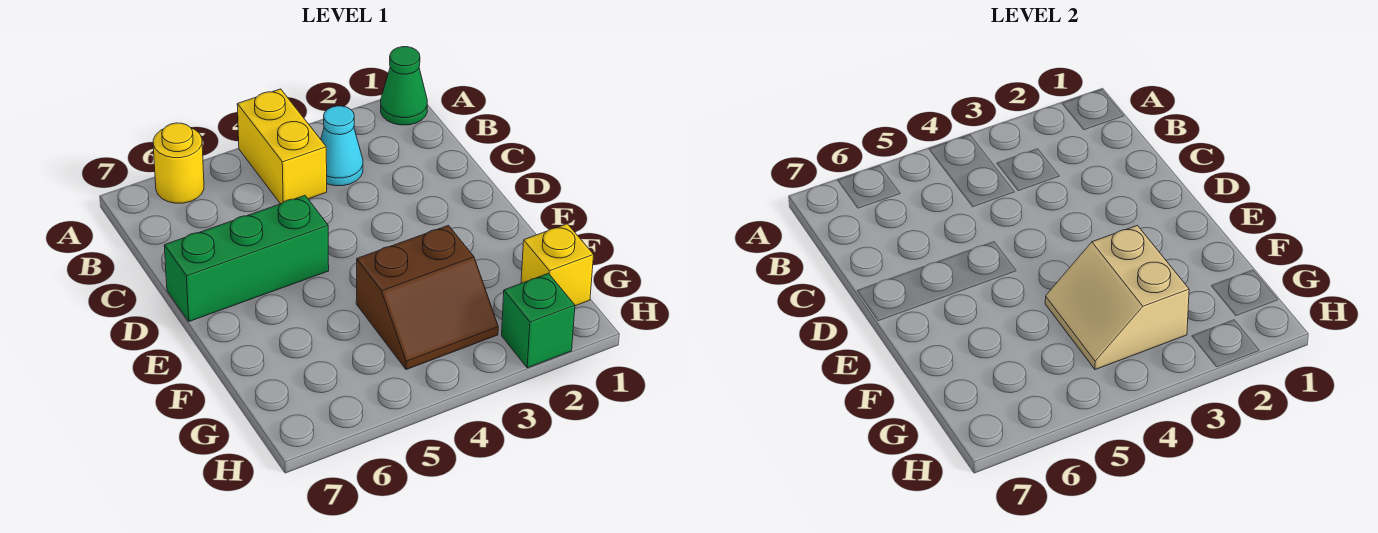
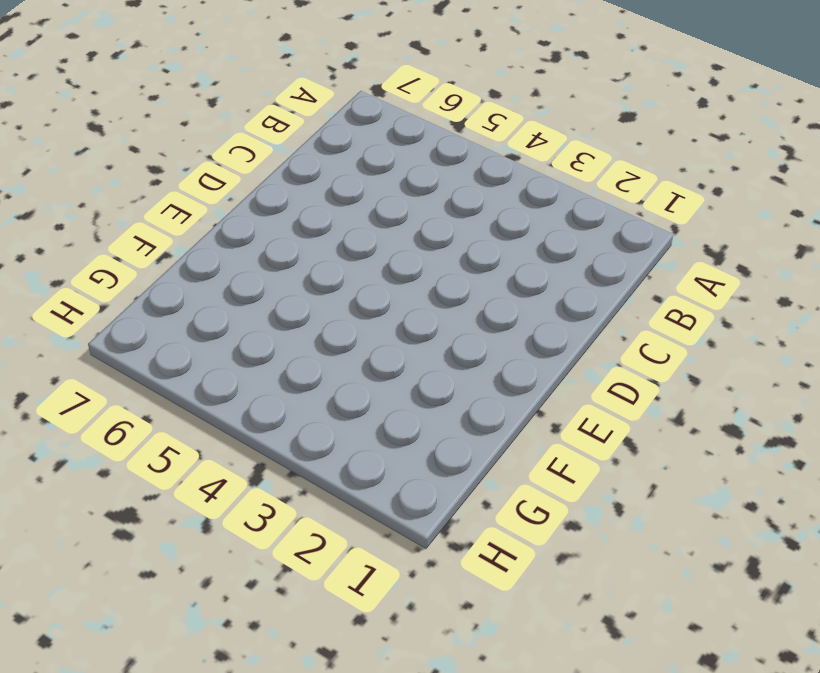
none -> green cone A1 level 1
none -> yellow brick A4:B4 level 1

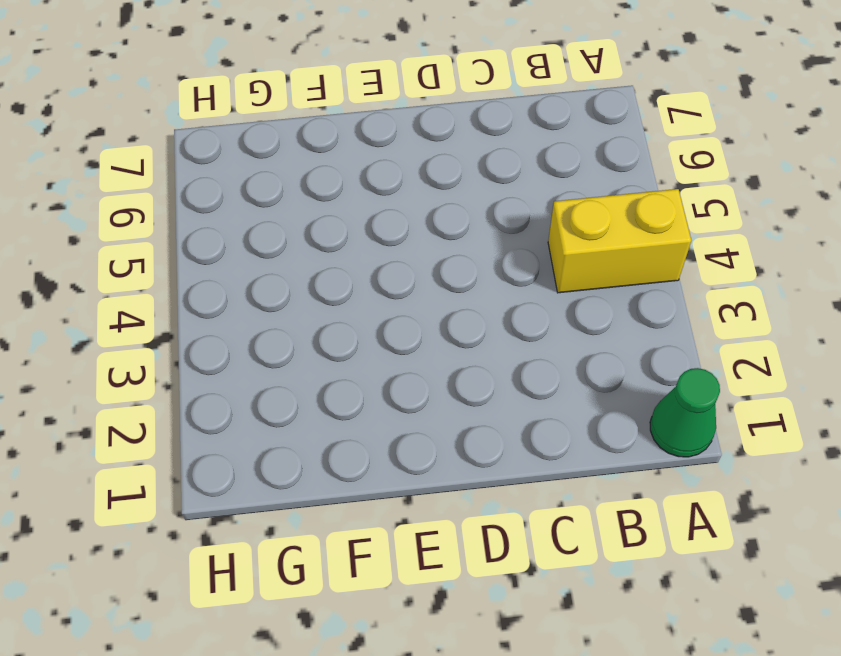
none -> yellow round brick A6 level 1
none -> cyan cone B3 level 1

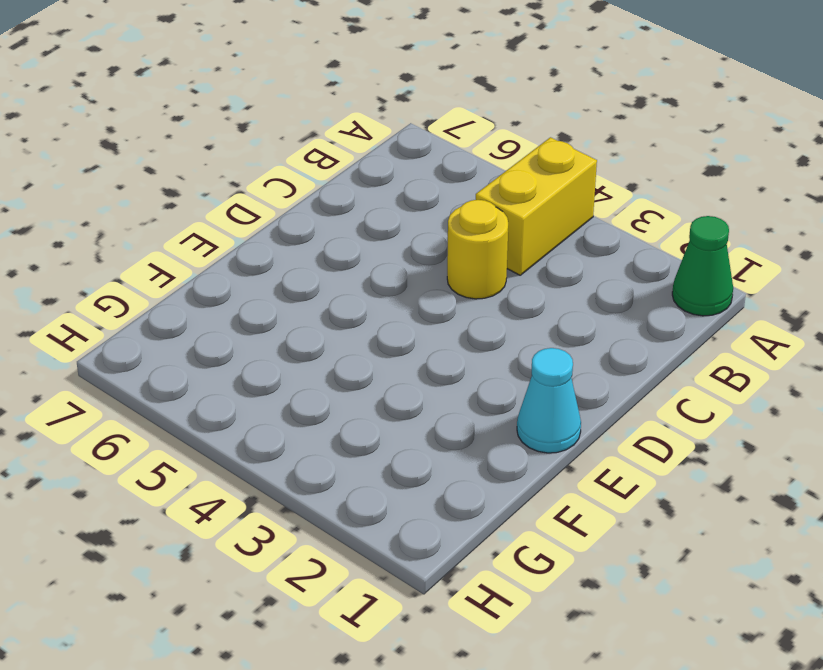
yellow round brick C4 level 1 -> yellow round brick A6 level 1
cyan cone E1 level 1 -> cyan cone B3 level 1
none -> green brick D5:D7 level 1
none -> brown slope F3:G4 level 1 top F

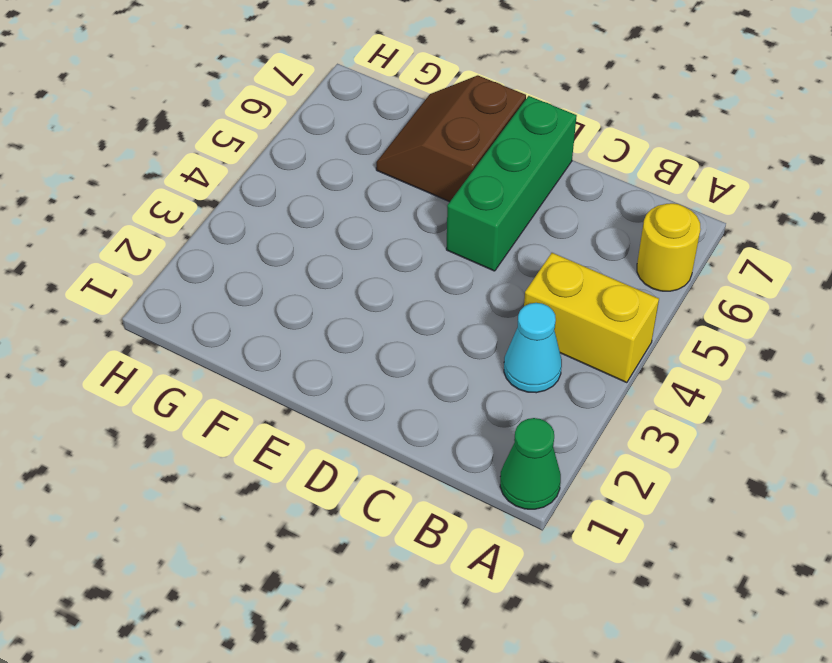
brown slope E6:F7 level 1 top E -> brown slope F3:G4 level 1 top F
none -> yellow brick G1 level 1
none -> green brick H2 level 1

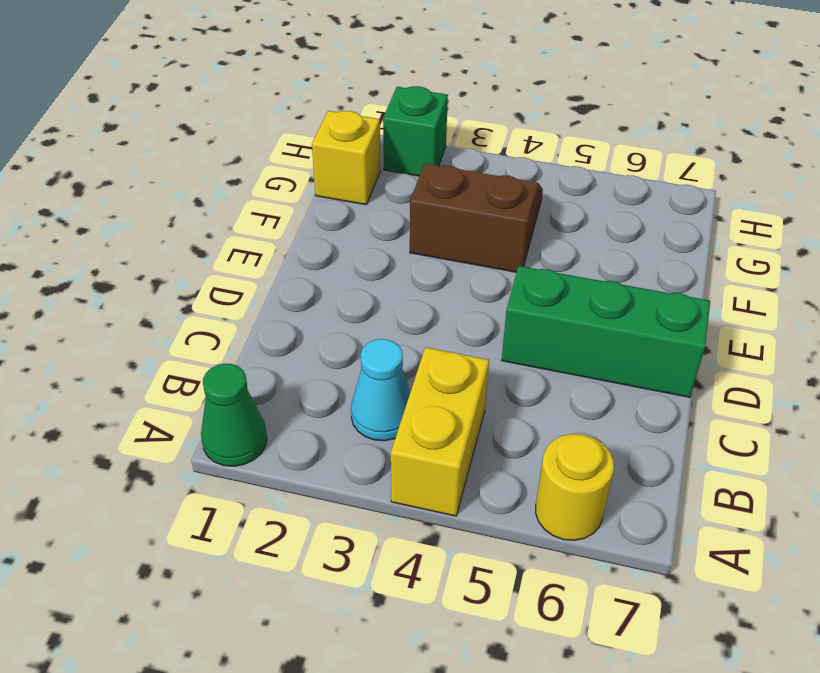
none -> tan slope F3:G4 level 2 top 3

